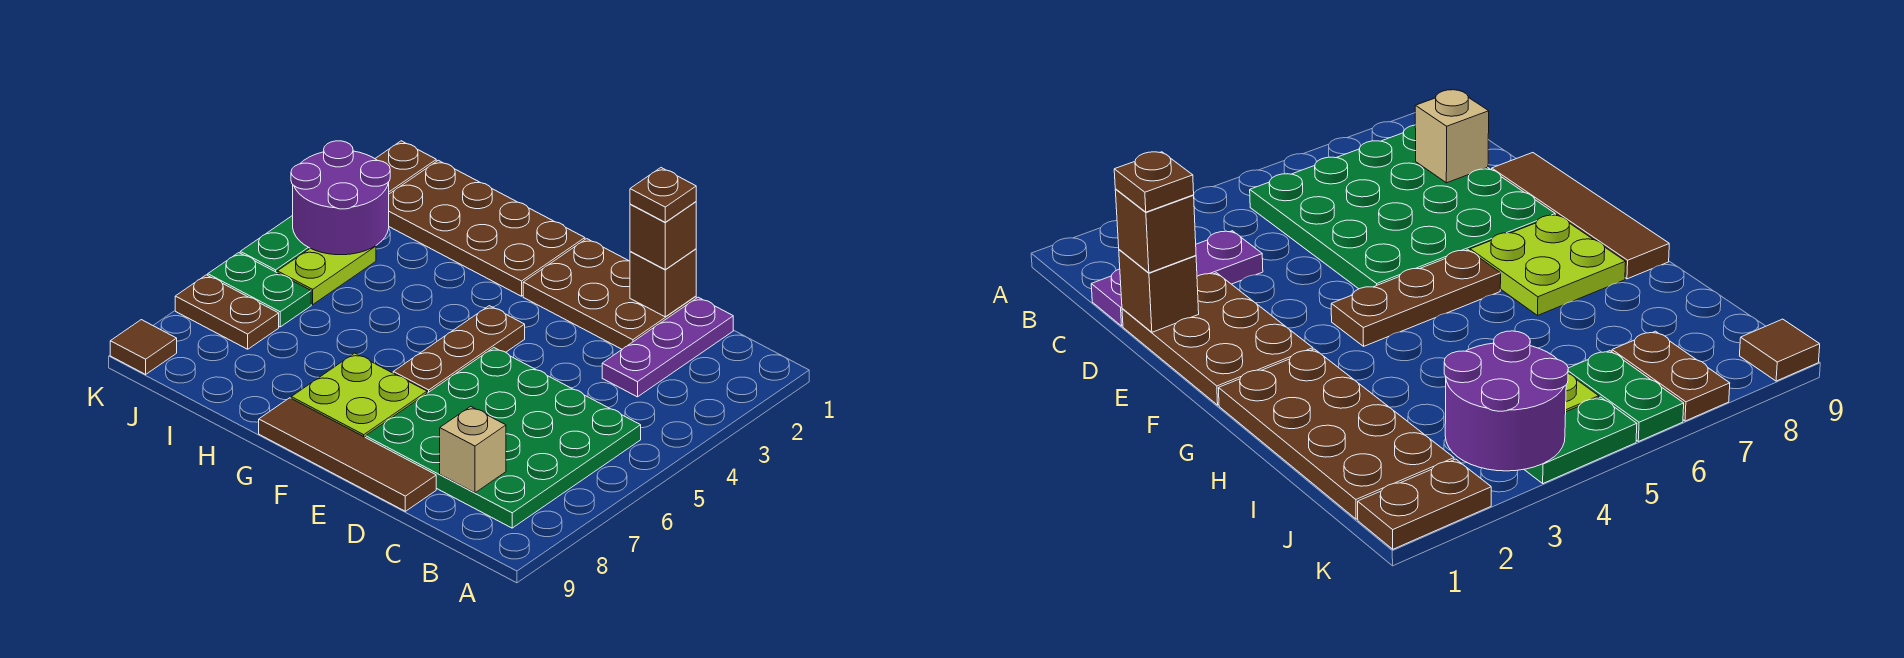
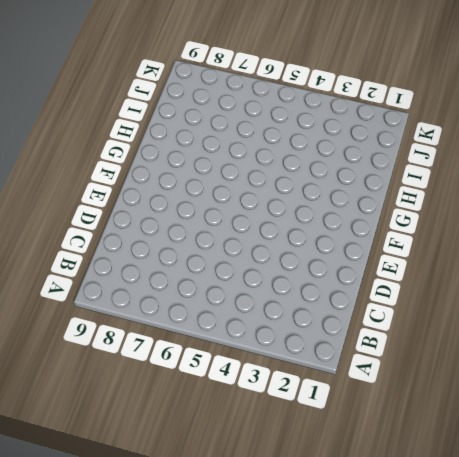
none -> green plate B5:E8 level 1
none -> purple plate C1:C3 level 1
none -> brown plate D1:F2 level 1

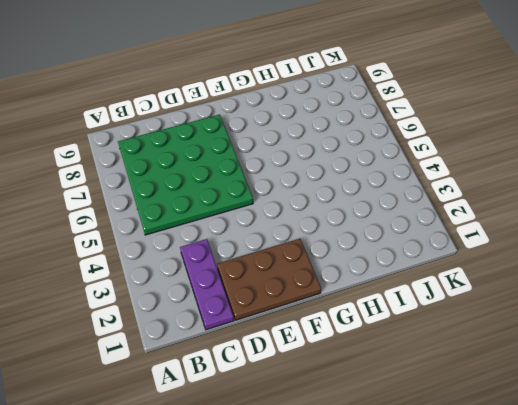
none -> brown tile D9:G9 level 1
none -> brown plate F4:F6 level 1
none -> lime plate F7:G8 level 1

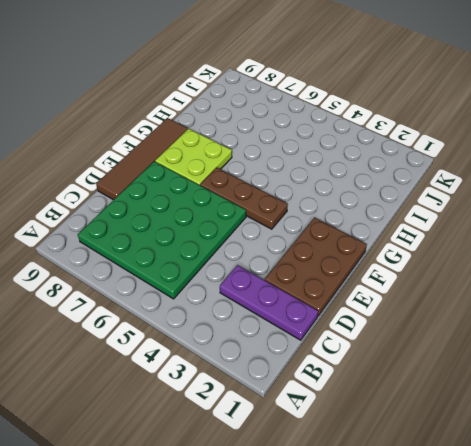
none -> brown plate G1:J2 level 1
none -> lime plate J4:J5 level 1
none -> green plate J6:K6 level 1

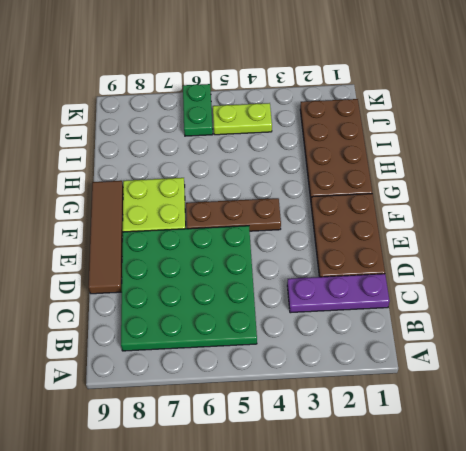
none -> brown plate J7:K7 level 1
none -> brown plate K1:K2 level 1
none -> green plate K4:K5 level 1

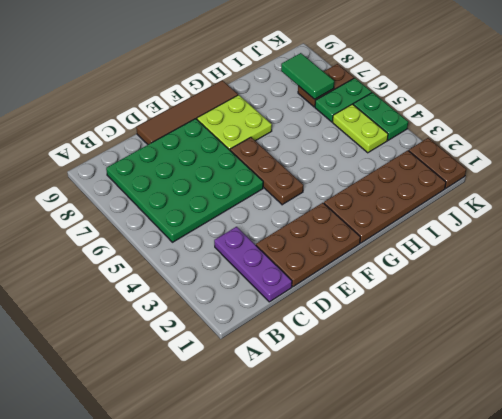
green tile J7:J8 level 2 -> none
none -> brown tile K9 level 1
none -> tan brick C8 level 2
none -> brown brick D1 level 2

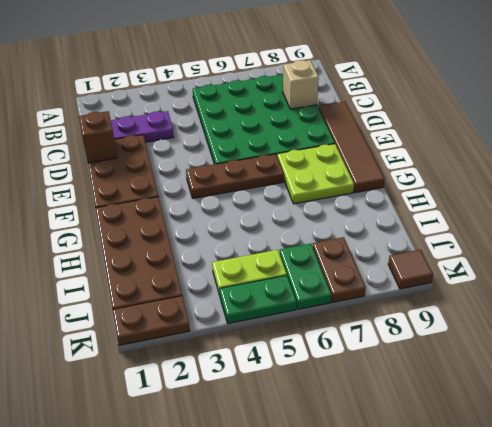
none -> purple round brick J3:K4 level 2
none -> brown brick D1 level 3
none -> brown plate D1 level 4

